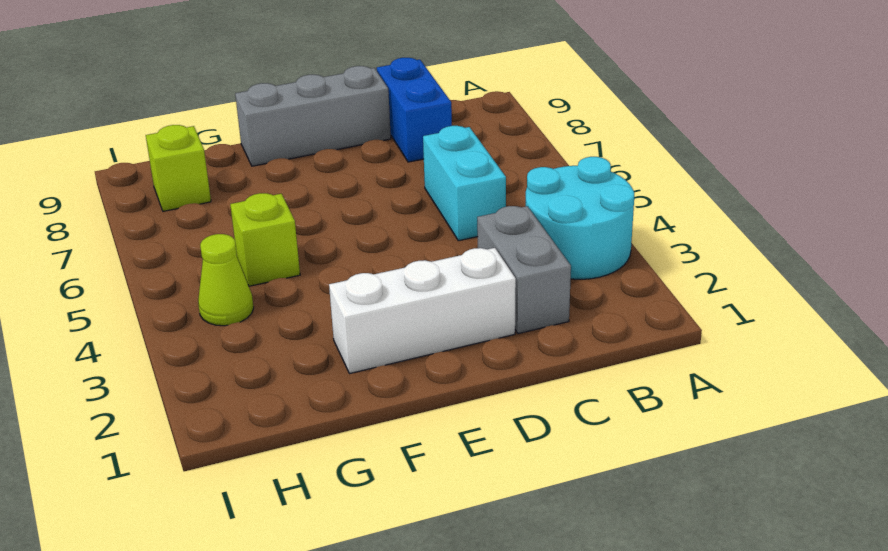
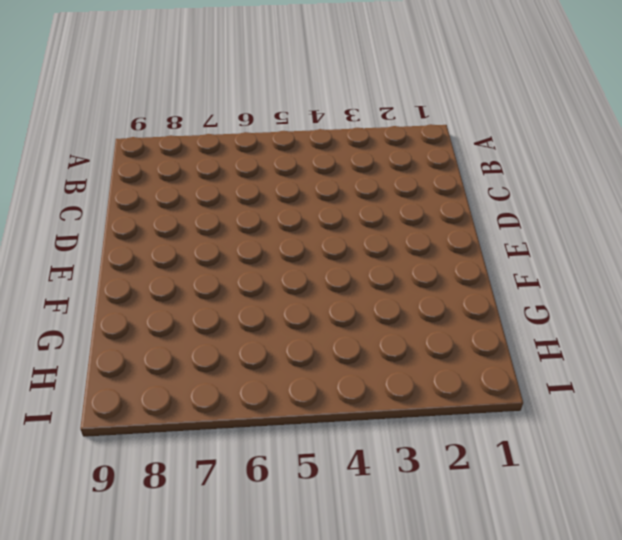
none -> cyan round brick A3:B4 level 1
none -> grey brick C2:C3 level 1

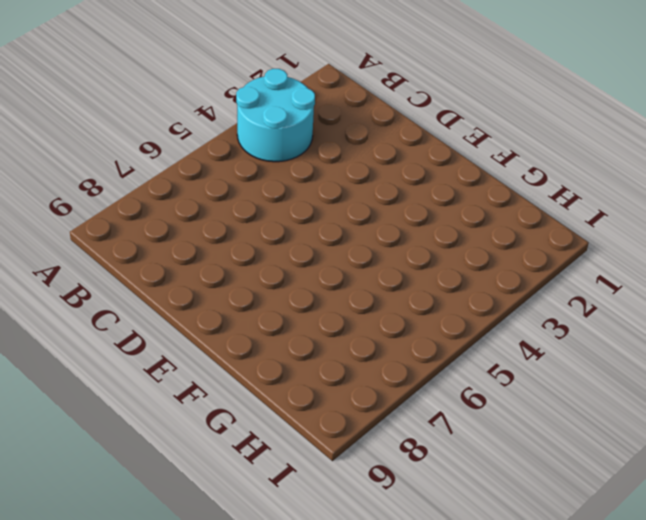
none -> grey brick C2:C3 level 1
none -> cyan brick C5:C6 level 1

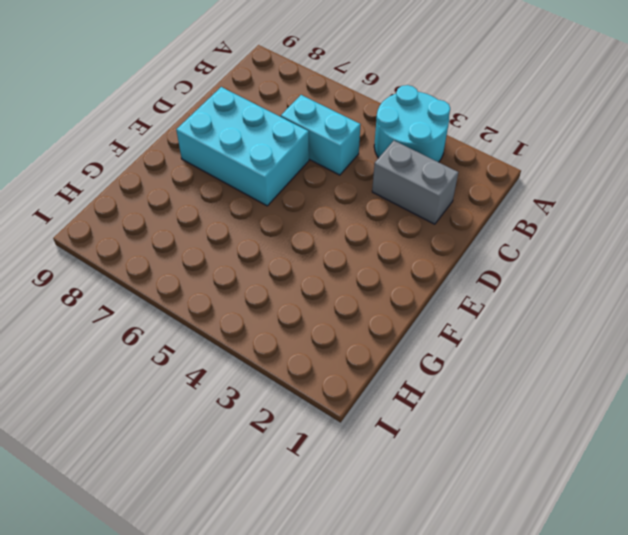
cyan brick D6:E8 level 1 -> none
none -> blue brick C8:C9 level 1
none -> white brick D2:F2 level 1

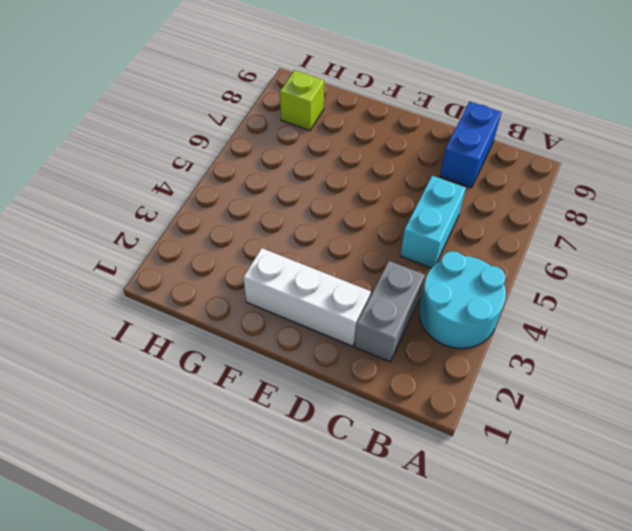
none -> grey brick D9:F9 level 1
none -> lime brick G5 level 1

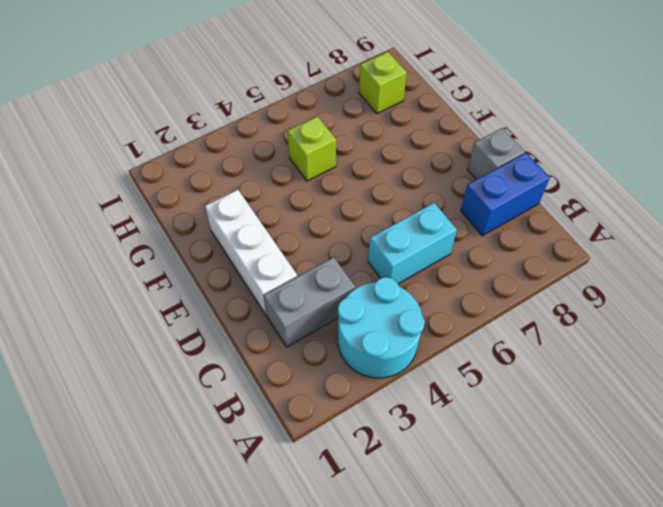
grey brick D9 level 1 -> grey brick D9:F9 level 1
none -> lime cone H4 level 1

